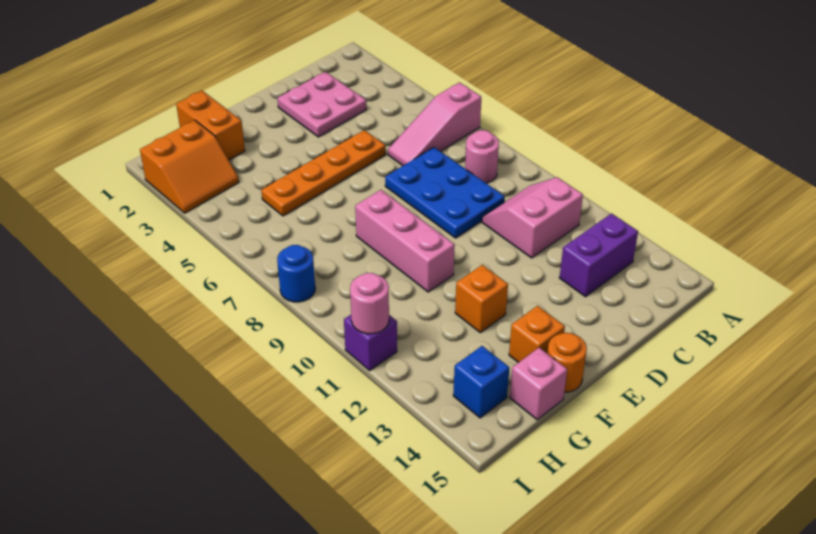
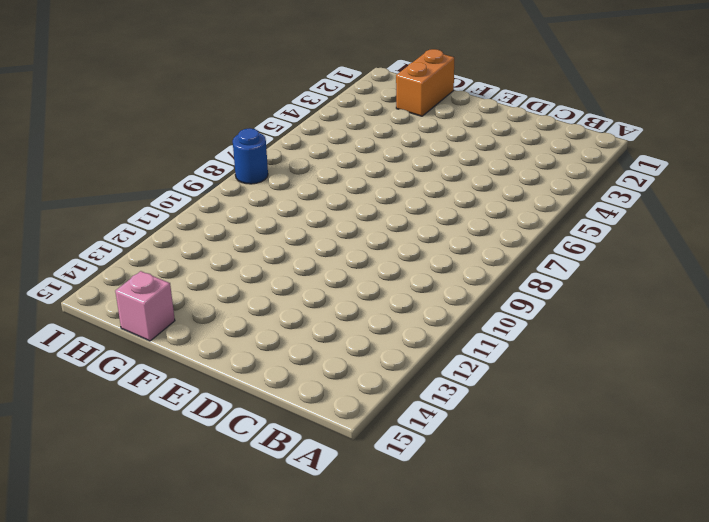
none -> pink slope A6:C6 level 1 top A
none -> pink round brick B8 level 1
none -> pink slope B10:C11 level 1 top 11

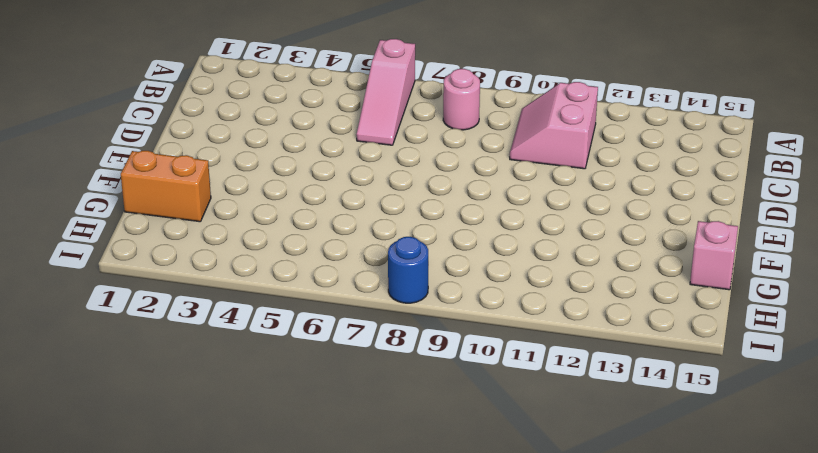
none -> purple brick B13:C13 level 1
none -> pink plate C2:D3 level 1
none -> blue plate C7:D9 level 1

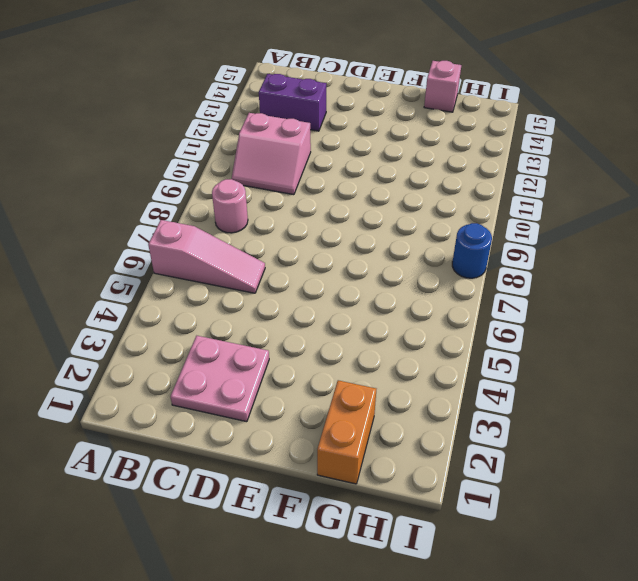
none -> blue plate C7:D9 level 1
none -> orange plate D5:G5 level 1
none -> pink brick F8:F10 level 1

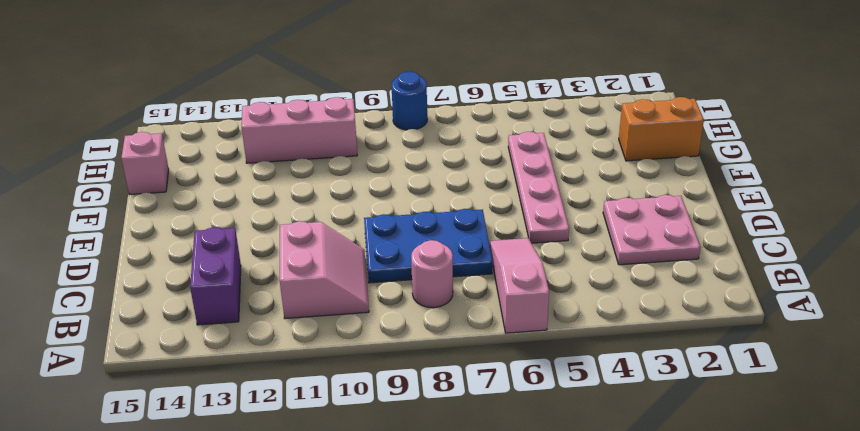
pink plate D5:G5 level 1 -> orange plate D5:G5 level 1
pink brick H10:H12 level 1 -> pink brick F8:F10 level 1
none -> orange brick F12 level 1
none -> orange brick F14 level 1
none -> orange round brick F15 level 1

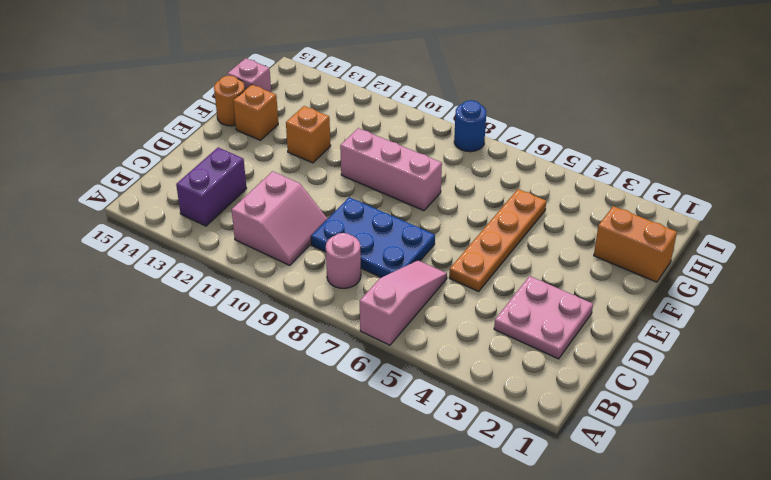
none -> orange slope H2:I3 level 1 top 2
none -> blue brick H14 level 1
none -> purple brick I11 level 1

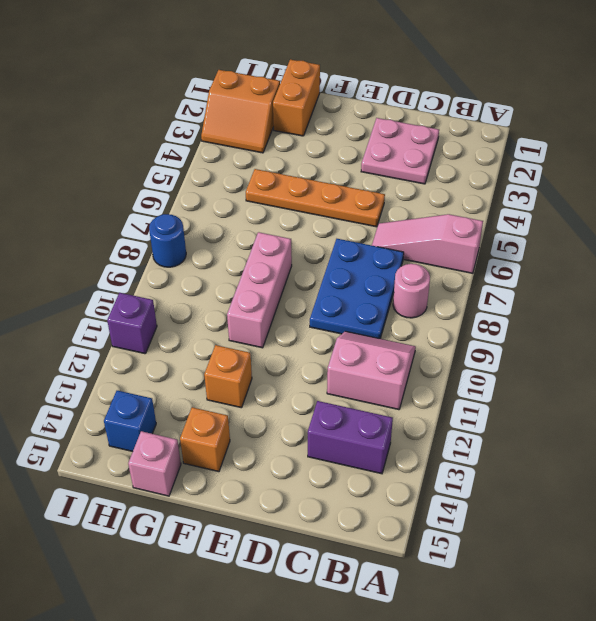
none -> orange round brick F15 level 1
none -> pink round brick I11 level 2

